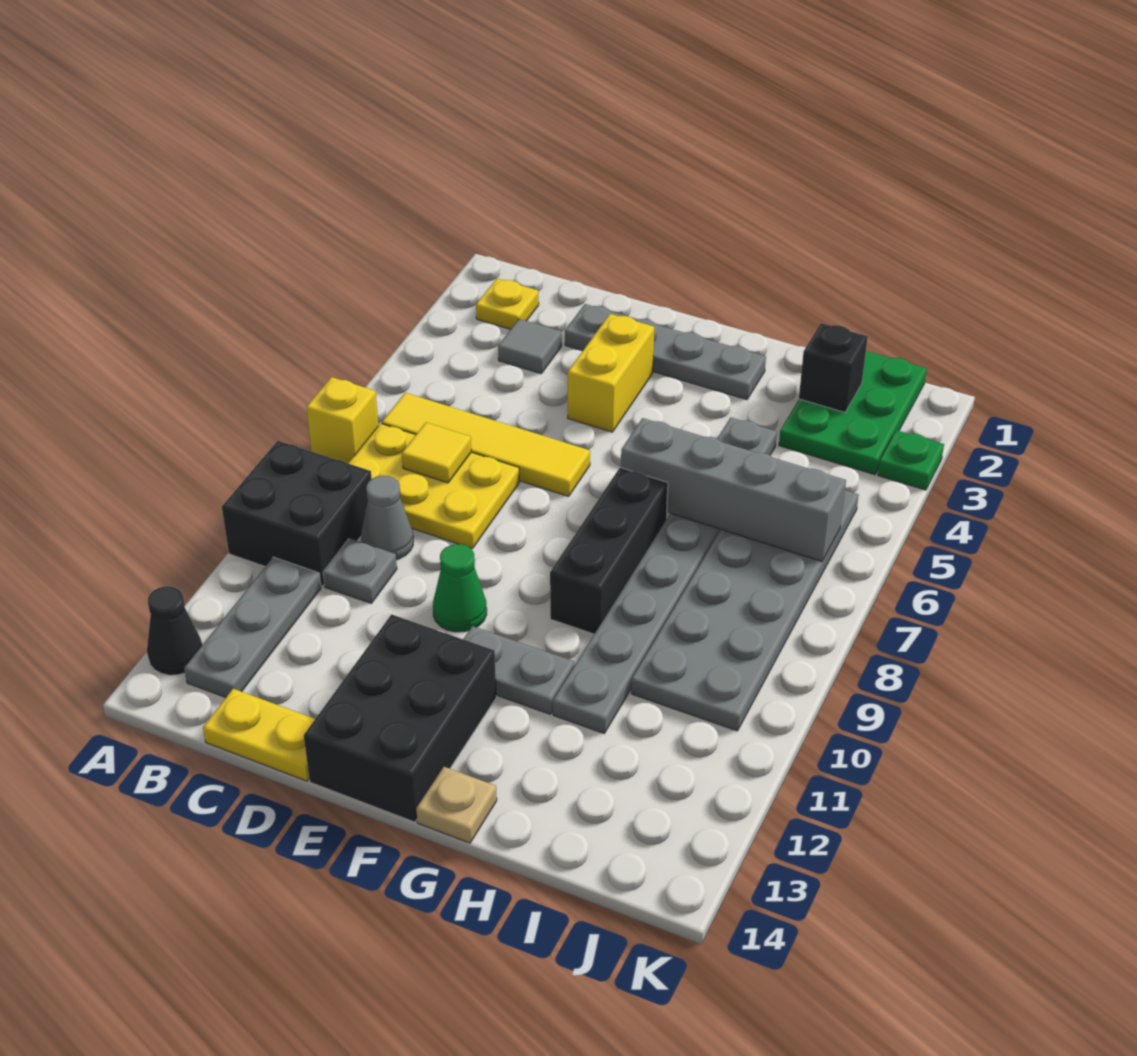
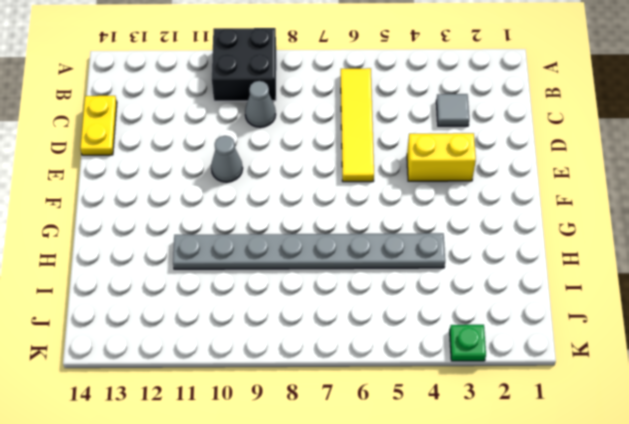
grey cone E10 level 1 -> green cone E10 level 1
none -> yellow brick A7 level 1
none -> black cone A13 level 1
none -> yellow plate B2 level 1

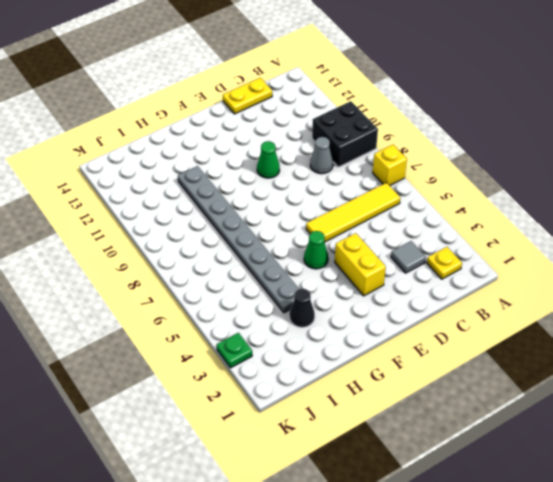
green cone F5 level 1 -> none
black cone H3 level 1 -> black cone A13 level 1
none -> yellow plate B7:D8 level 1
none -> grey plate B11:B13 level 1
none -> grey plate C10 level 1

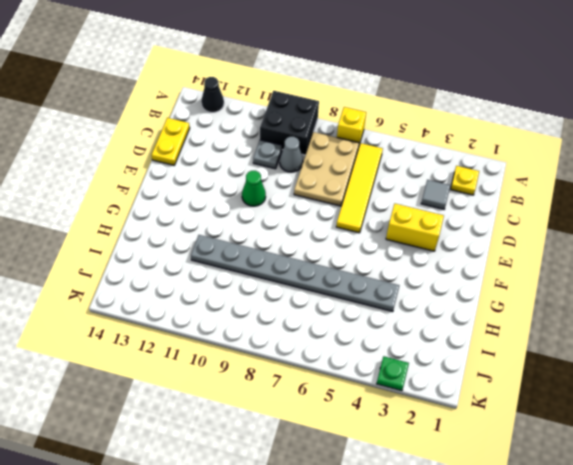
tan plate B7:D8 level 1 -> yellow plate B7:D8 level 1
none -> grey plate B11:B13 level 1
none -> grey plate D2:G2 level 1
none -> black brick E12:F14 level 1

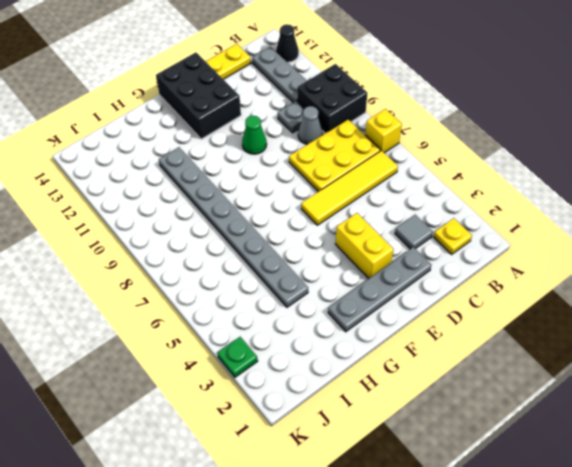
none -> grey plate F11:G11 level 1
none -> black brick G7:G9 level 1
none -> tan plate G14 level 1

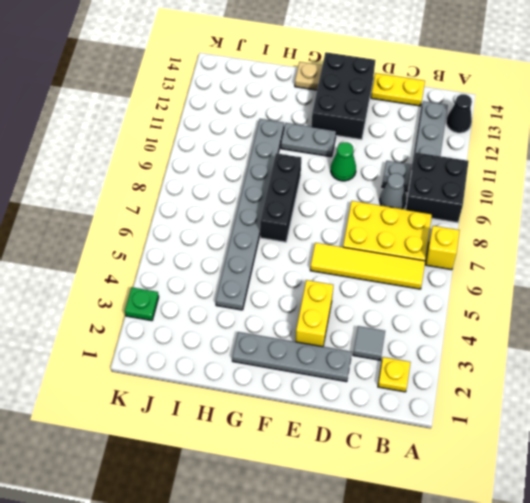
none -> green plate I1:J3 level 1
none -> grey plate I5:J10 level 1
none -> yellow tile C7 level 2

